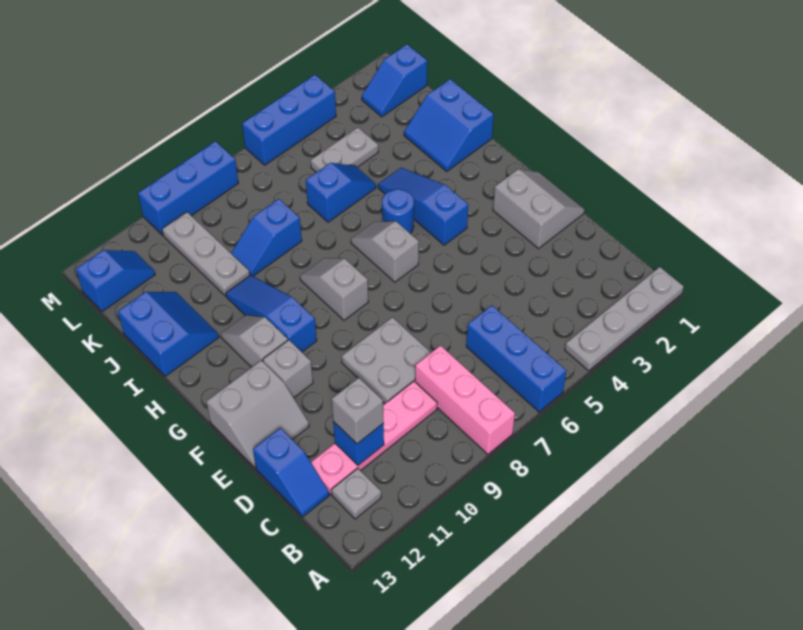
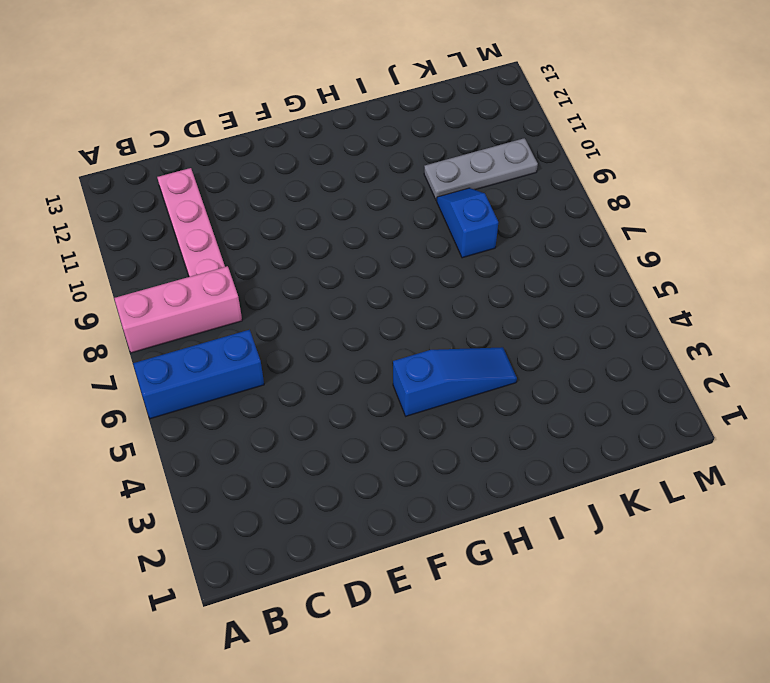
none -> grey plate A1:A4 level 1
none -> grey plate B12 level 1
none -> blue slope C13:D13 level 1 top D

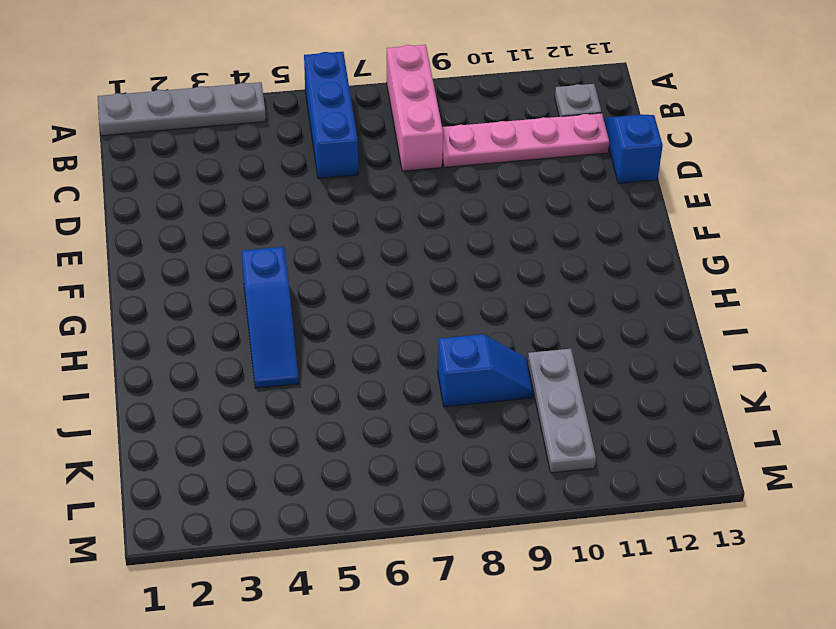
none -> grey plate D8:E9 level 1
none -> grey slope E1:F2 level 1 top 2
none -> grey slope E12:F13 level 1 top F

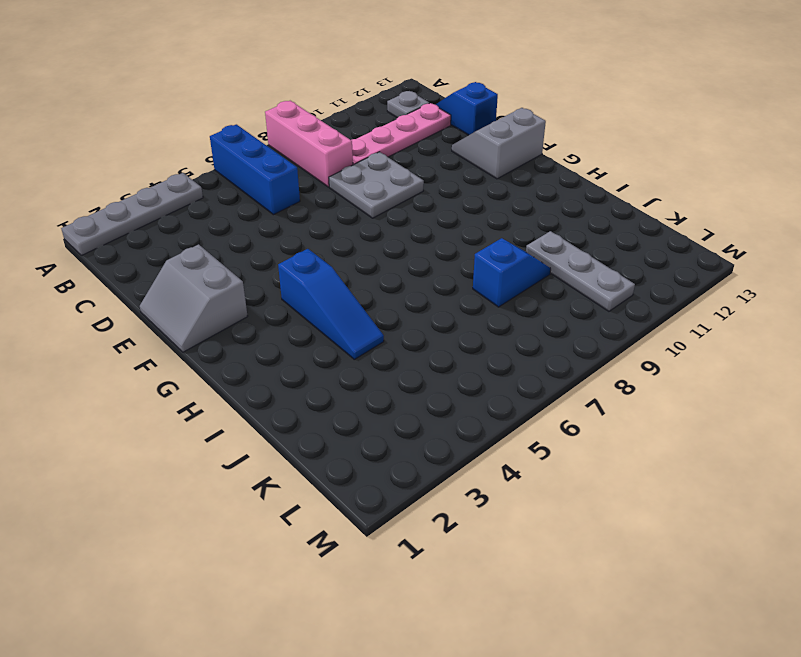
none -> grey brick F11 level 1
none -> grey slope G6:H6 level 1 top G
none -> grey slope G8:H8 level 1 top G

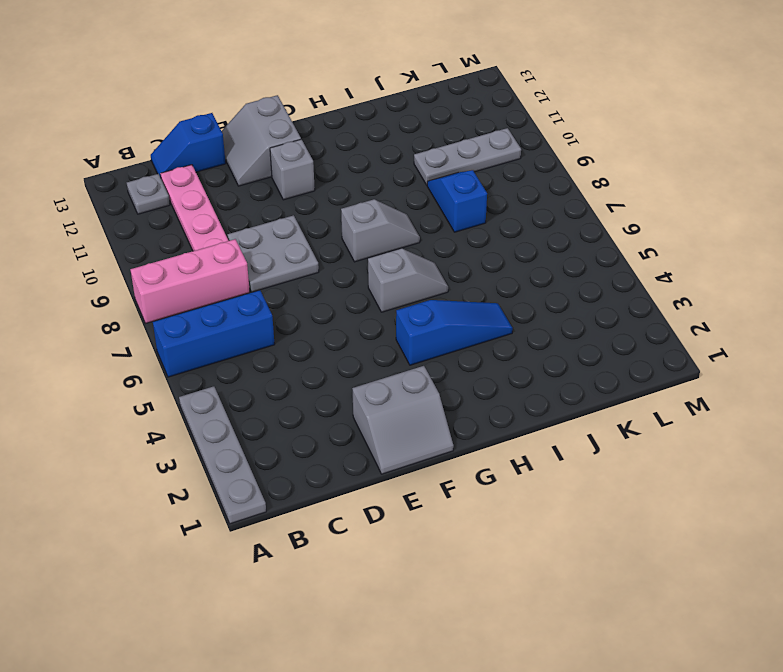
none -> blue slope G10:I10 level 1 top G
none -> grey slope G11:H11 level 1 top G
none -> blue round brick H5 level 1

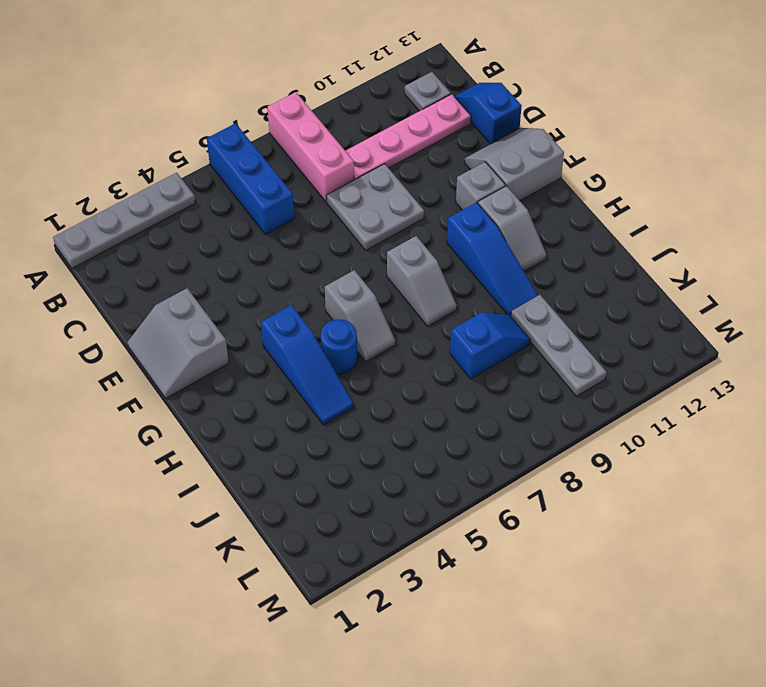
none -> blue slope I1:J2 level 1 top 1
none -> blue slope I12:J13 level 1 top 13
none -> blue slope J5:J6 level 1 top 6

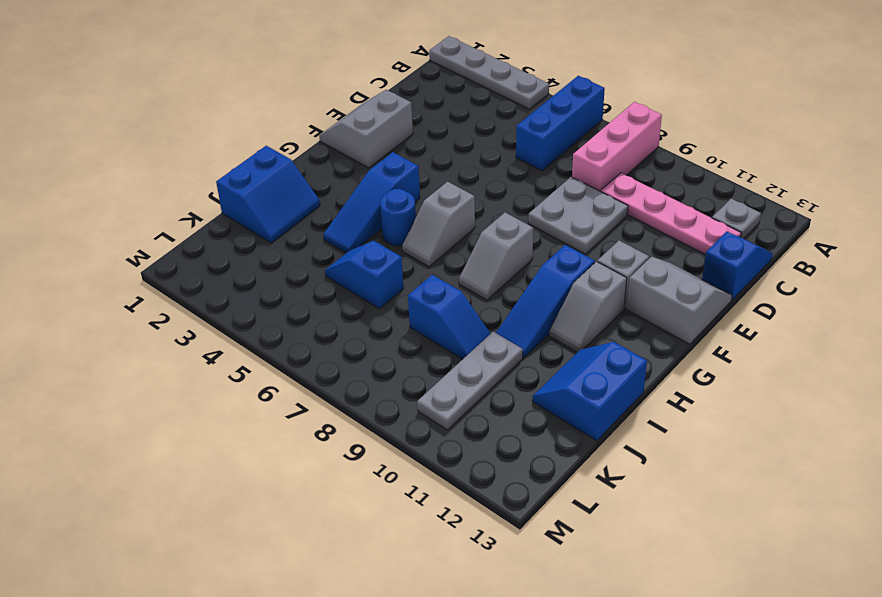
none -> grey plate K4:K5 level 1
none -> blue slope L1:L2 level 1 top 1
none -> blue slope L12:L13 level 1 top 13

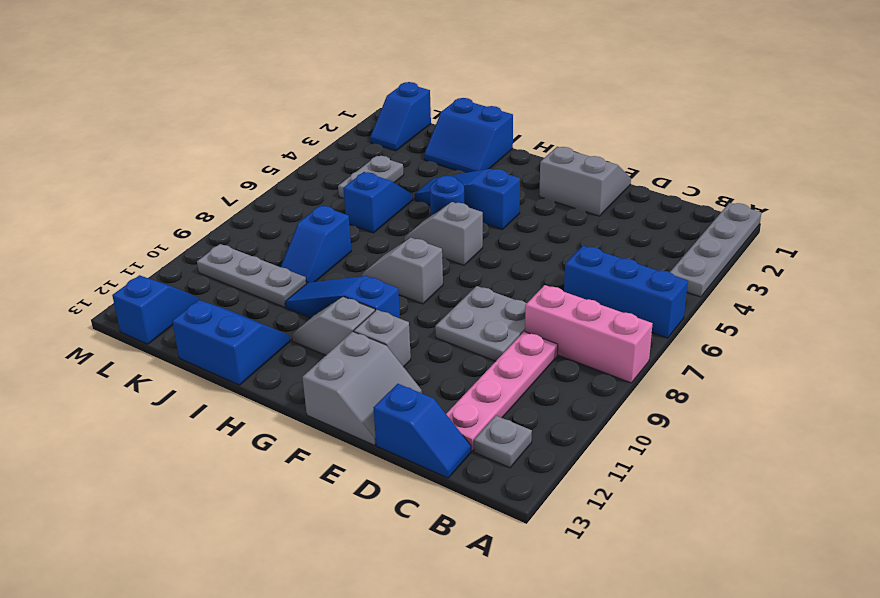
none -> blue brick M4:M6 level 1
none -> blue brick M8:M10 level 1
none -> blue brick C11 level 2

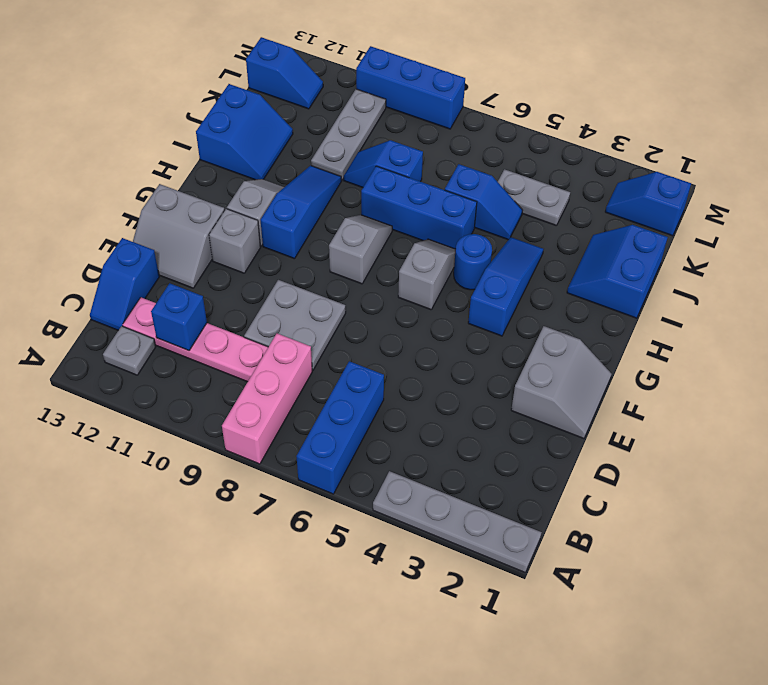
blue brick I6:I8 level 1 -> blue brick M4:M6 level 1
none -> grey brick C11 level 3

